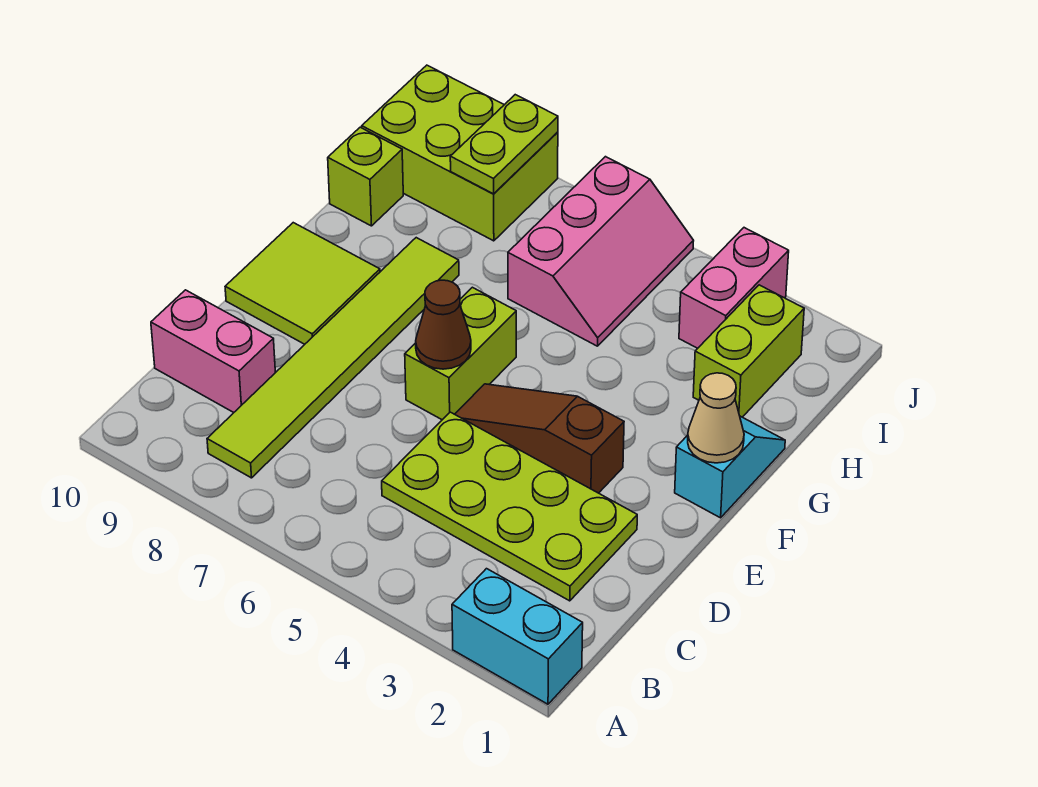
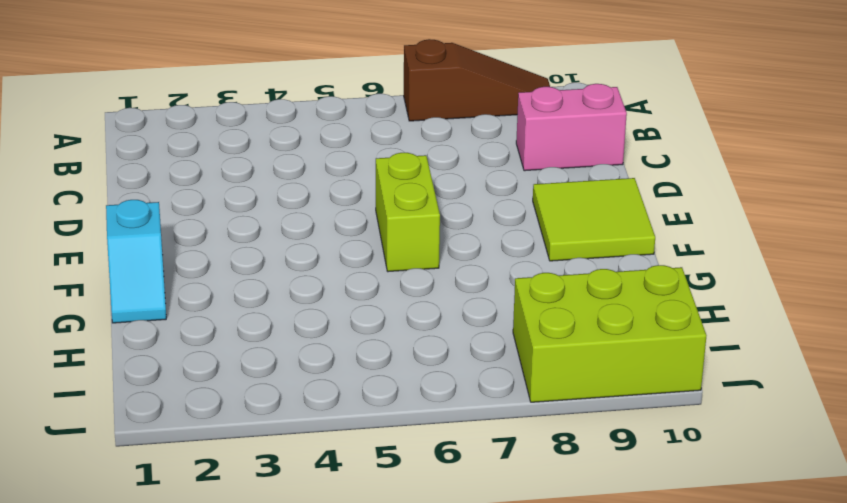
brown slope A7:A9 level 1 top 7 -> brown slope E3:E5 level 1 top 3
none -> cyan brick A1:A2 level 1
none -> lime tile B8:G8 level 1
none -> lime plate C2:D5 level 1

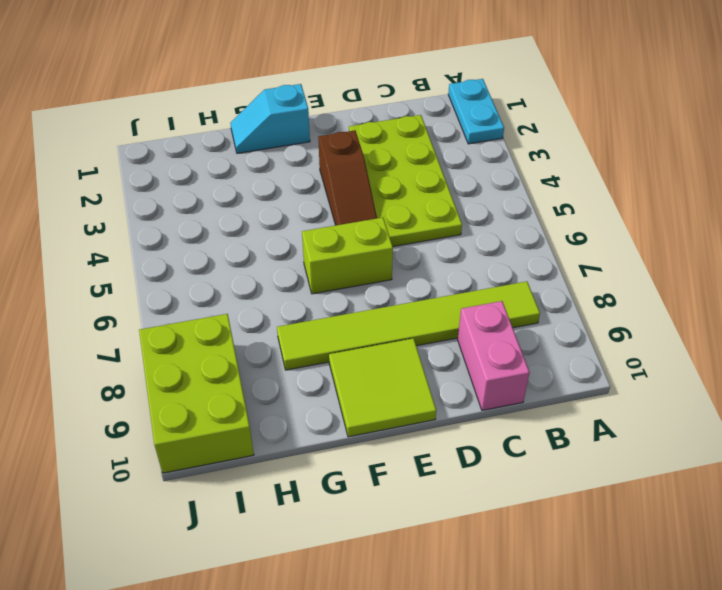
cyan plate A1:A2 level 1 -> cyan brick A1:A2 level 1
none -> lime brick H2:I2 level 1
none -> pink slope H5:J6 level 1 top 6
none -> lime brick H10 level 1

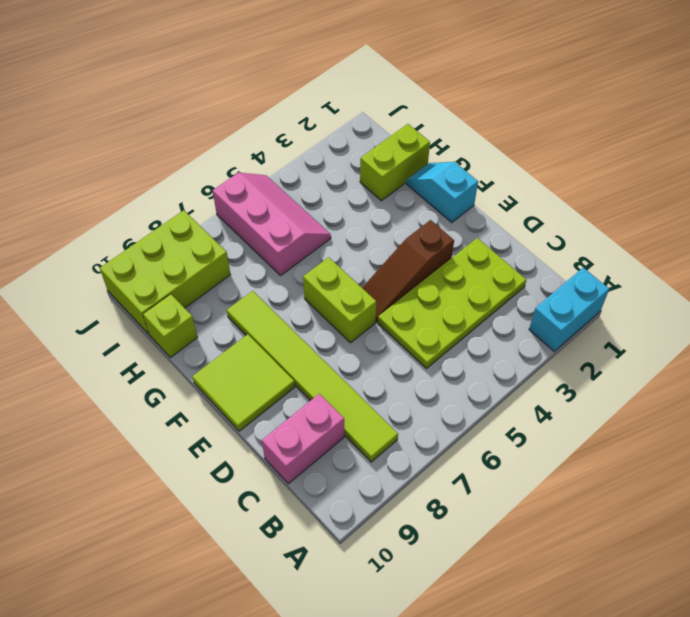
lime brick H1:H2 level 1 -> lime brick H2:I2 level 1
none -> pink brick I3:J3 level 1
none -> brown cone E6 level 2
none -> tan cone F1 level 2

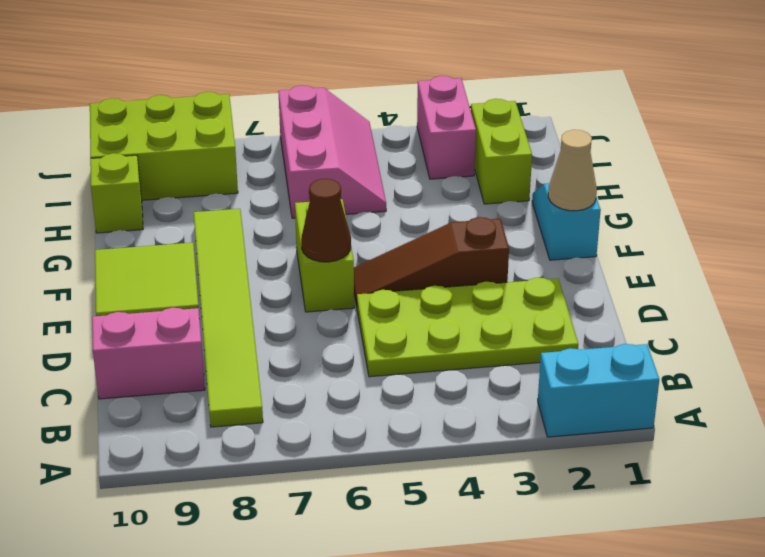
none -> lime plate I8:J8 level 2

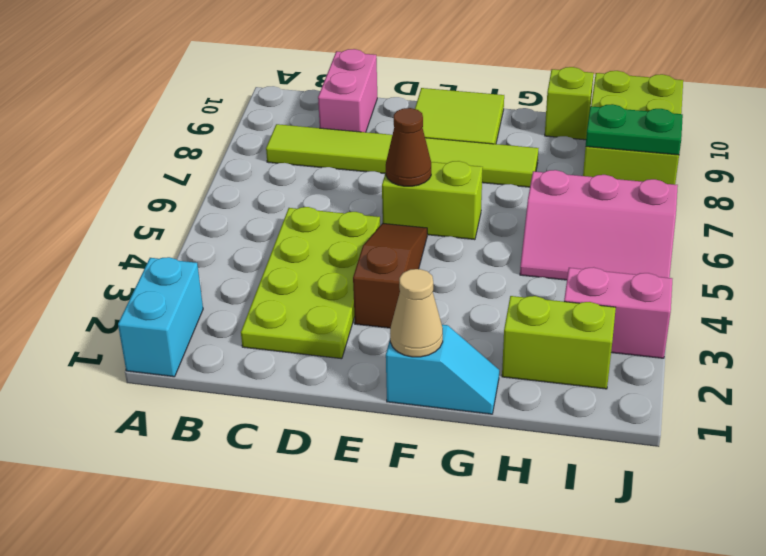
green plate I8:J8 level 2 -> lime plate I8:J8 level 2

